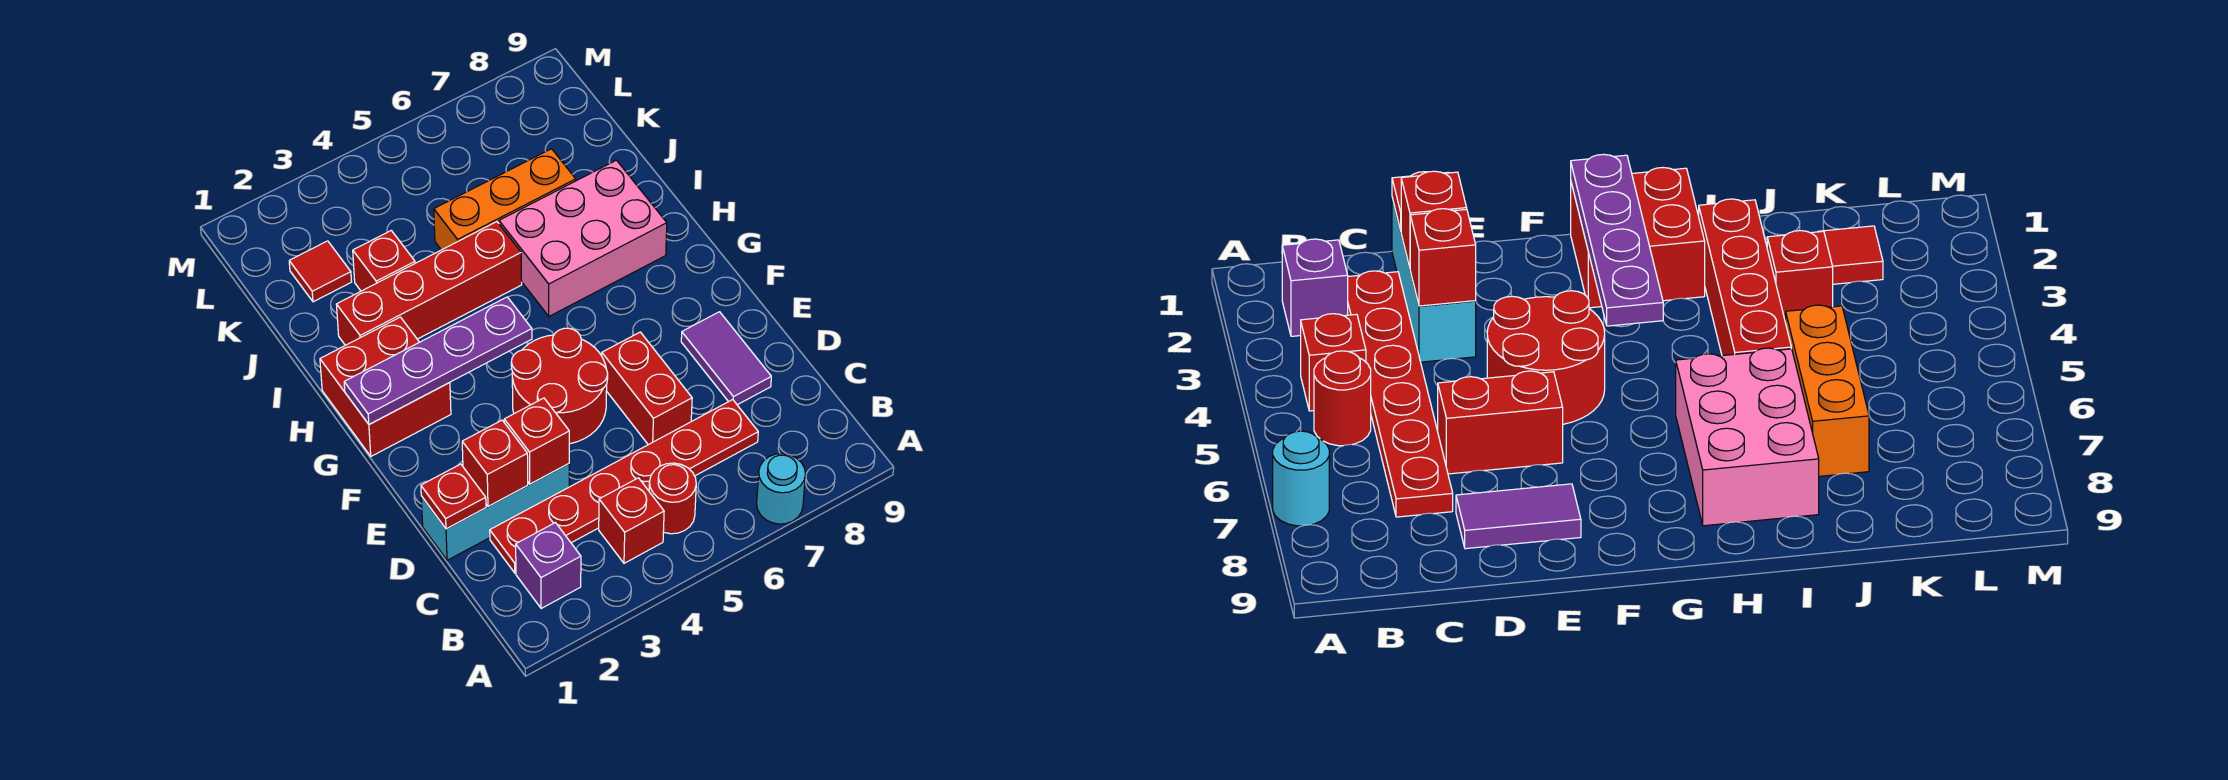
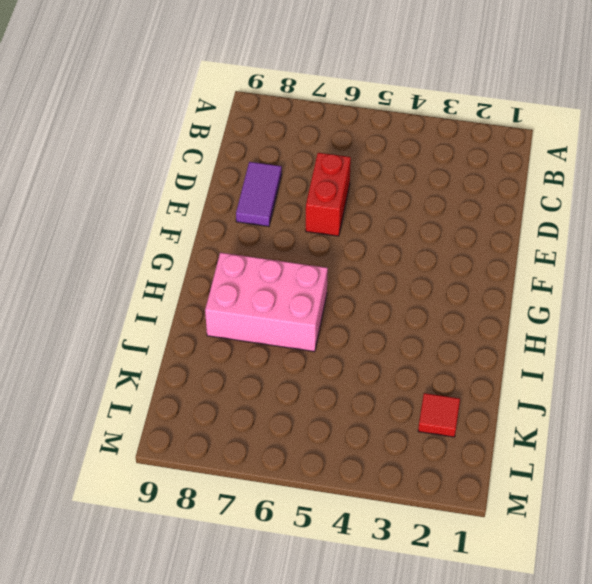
none -> cyan round brick A7 level 1
none -> purple brick B2 level 1
none -> red brick B4 level 1

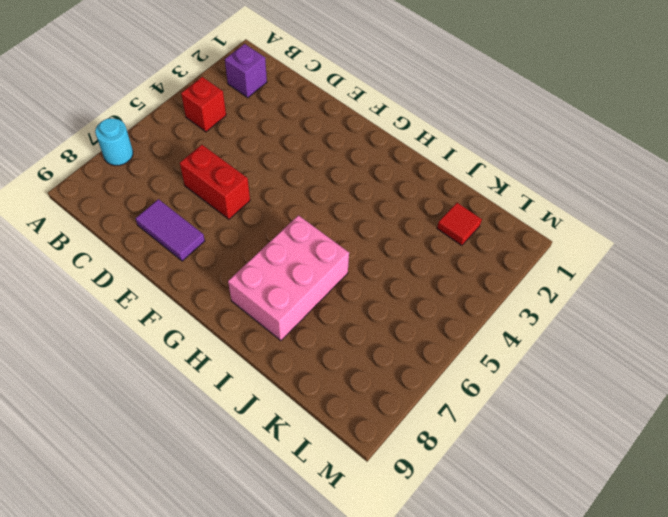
none -> red round brick B5 level 1
none -> red plate C2:C7 level 1
none -> cyan brick D1:D3 level 1

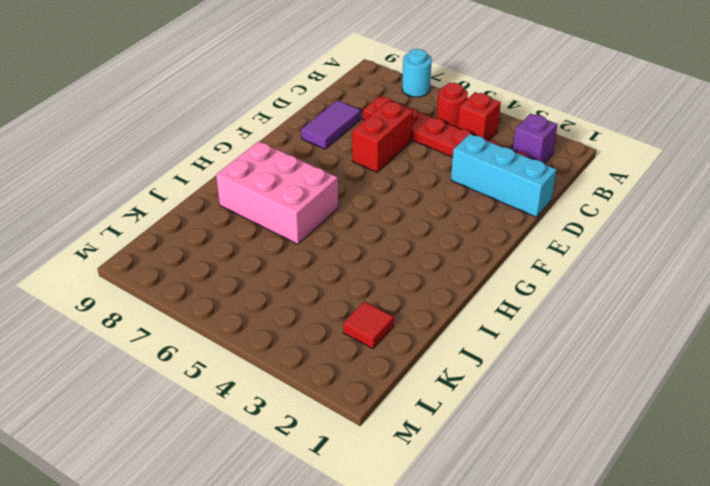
none -> red round brick E4:F5 level 1
none -> red brick G1:H2 level 1
none -> red brick I2:I5 level 1

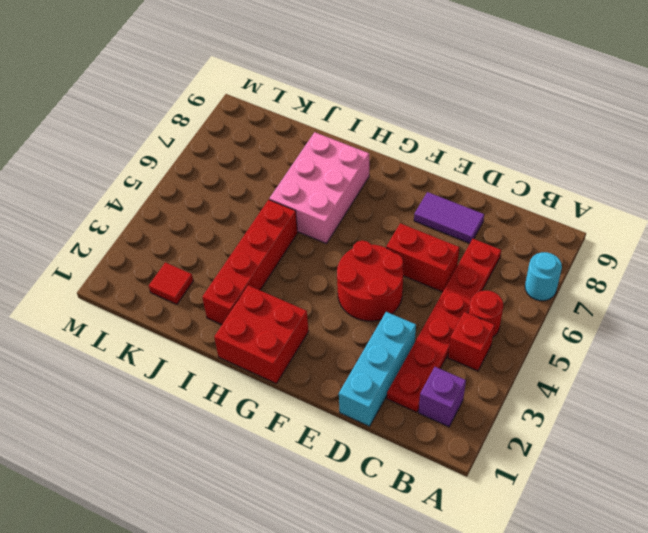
none -> red brick J3 level 1
none -> orange brick J5:J7 level 1
none -> red plate D1 level 2

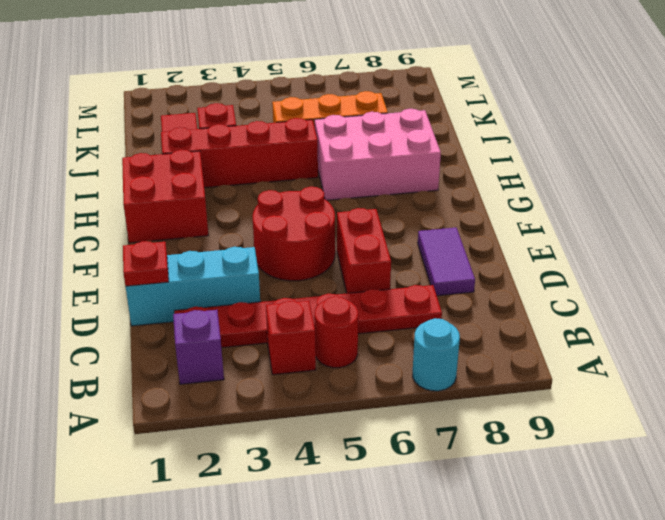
none -> red brick D2 level 2
none -> red brick D3 level 2
none -> purple plate G1:G4 level 2

